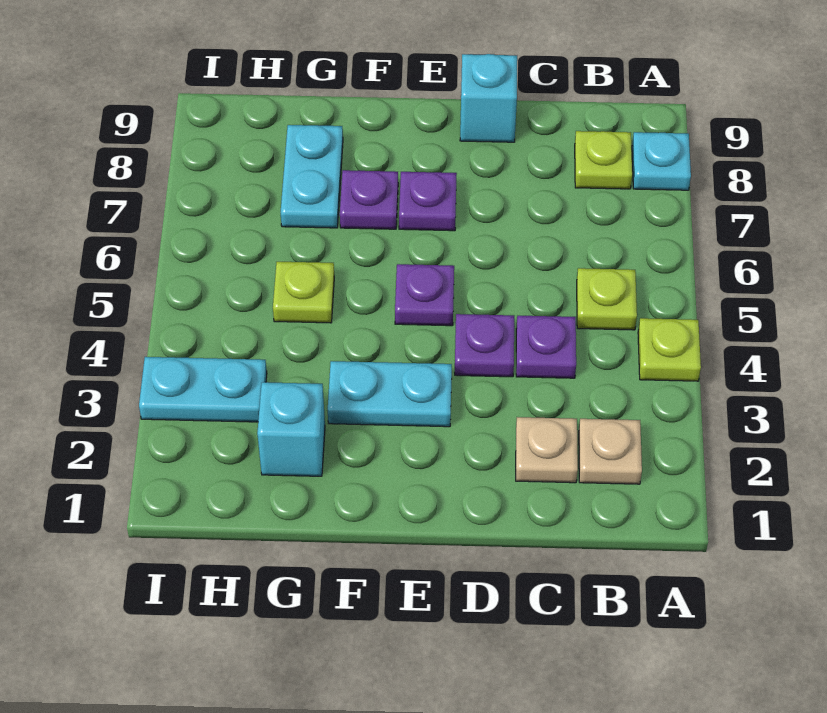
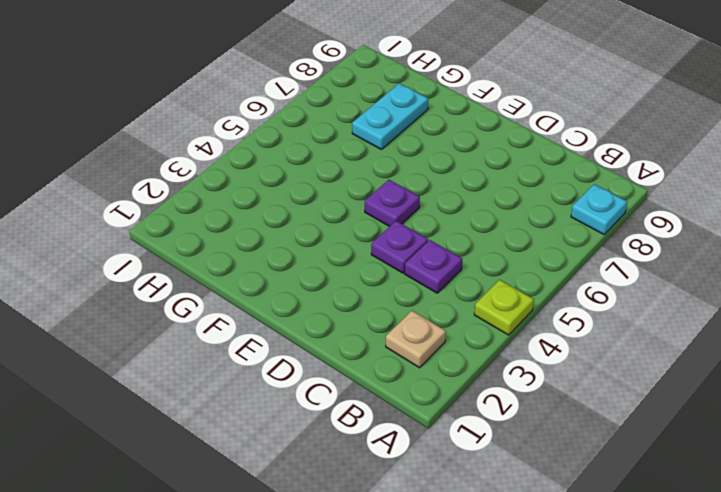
none -> lime plate B5 level 1
none -> lime plate B8 level 1
none -> tan plate C2 level 1

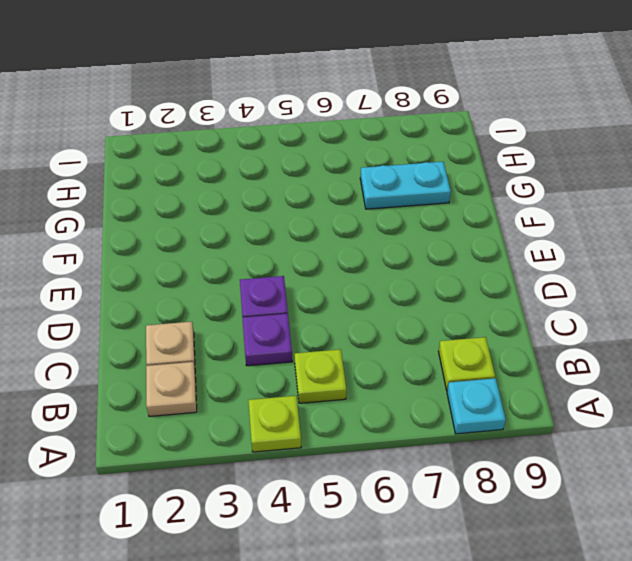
none -> cyan brick D9 level 1
none -> cyan plate E3:F3 level 1
none -> purple plate E5 level 1

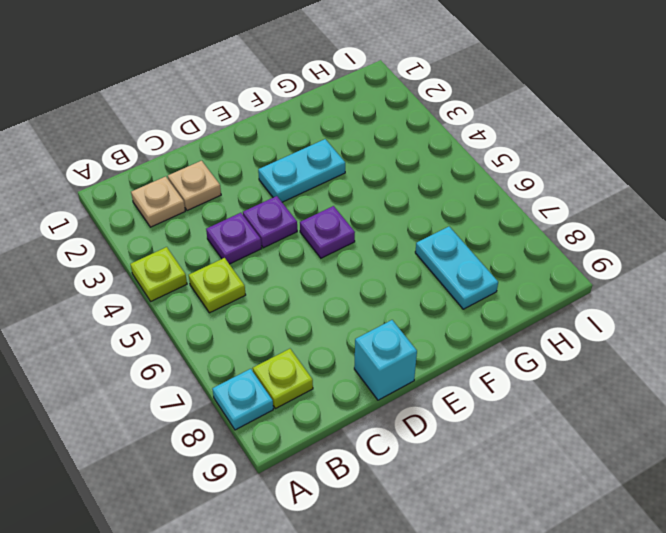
none -> purple plate E7 level 1
none -> purple plate F7 level 1
none -> cyan brick G2 level 1

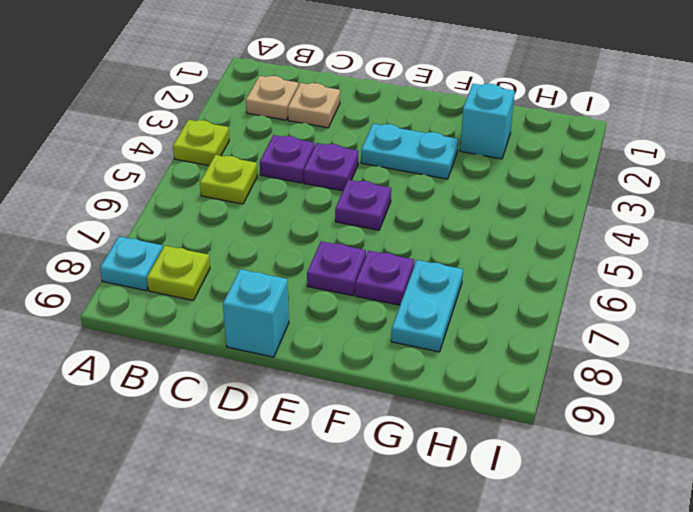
none -> lime plate G5 level 1
none -> cyan plate H3:I3 level 1

